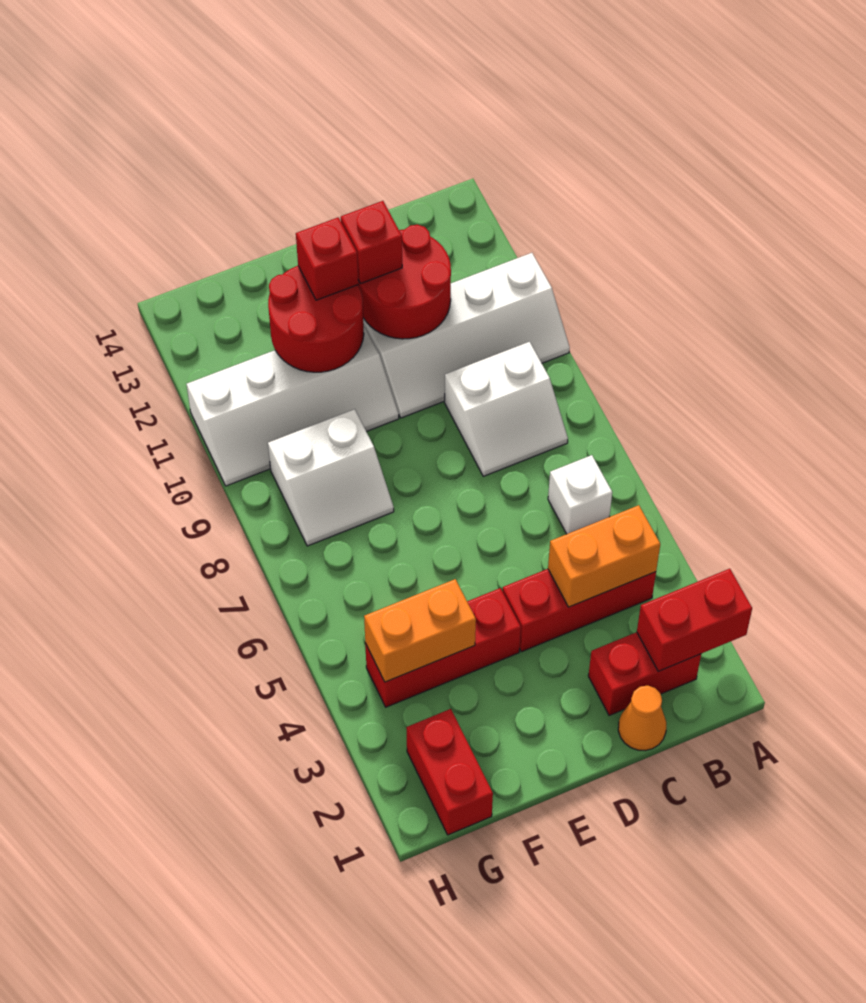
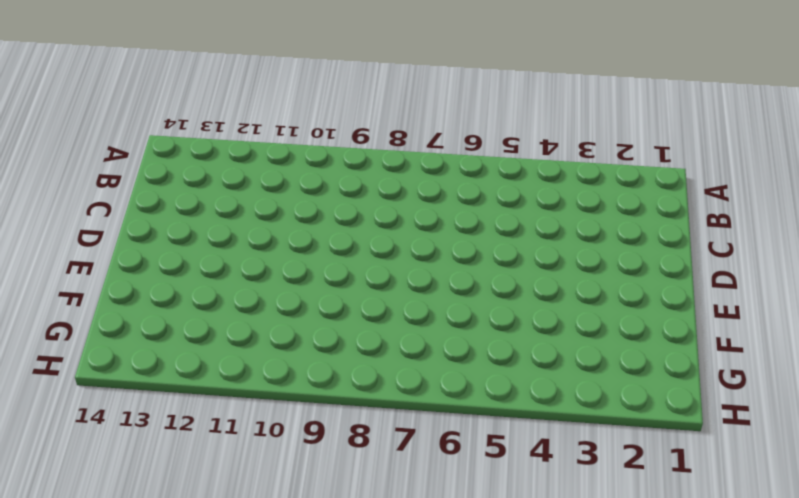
none -> white slope A10:D11 level 1 top 11
none -> red brick B2:C2 level 1
none -> red brick B4:D4 level 1

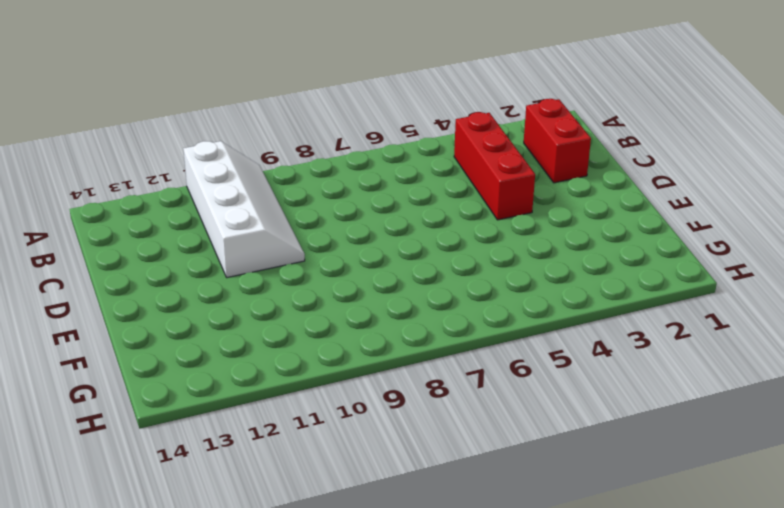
none -> white brick B6 level 1
none -> white slope B8:C9 level 1 top 9
none -> orange cone C1 level 1

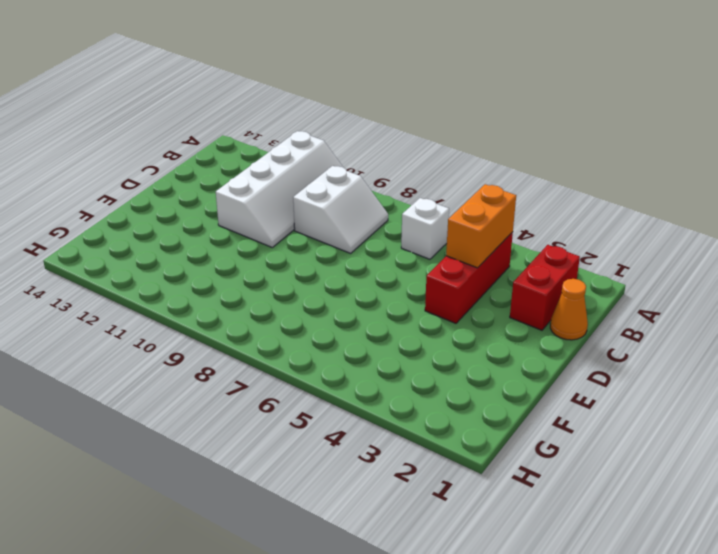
none -> red brick E4:G4 level 1
none -> white slope E10:H11 level 1 top 11
none -> white slope F8:G9 level 1 top 9

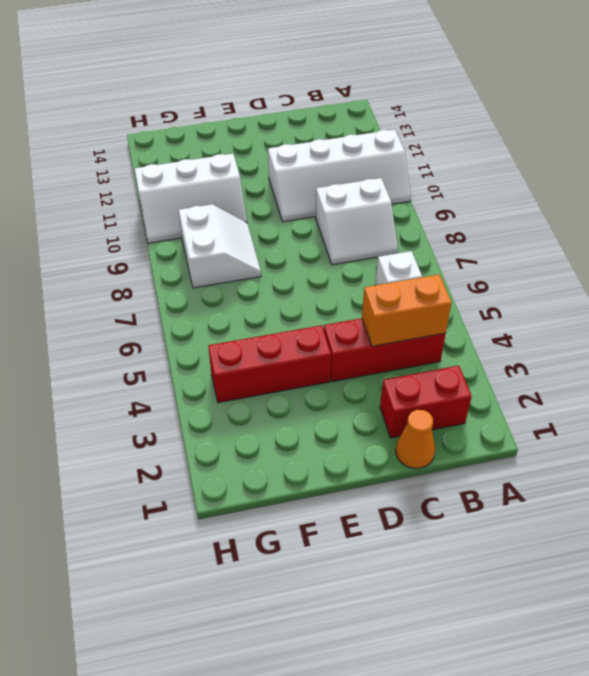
white slope F8:G9 level 1 top G -> white slope F8:G9 level 1 top 9
white slope F10:H11 level 1 top 11 -> white slope E10:H11 level 1 top 11
none -> red brick G1:G2 level 1
none -> red brick A2:B2 level 2
none -> red round brick C11:D12 level 2

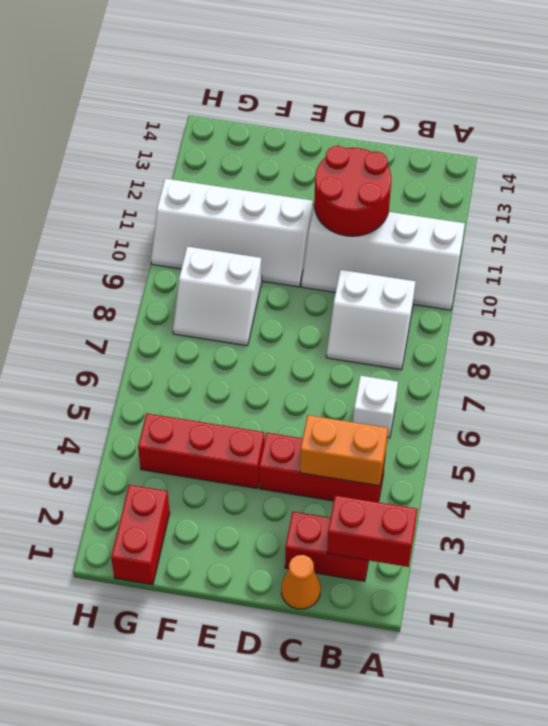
none -> red round brick E11:F12 level 2
none -> orange brick F4:G4 level 2
none -> red brick D12 level 3

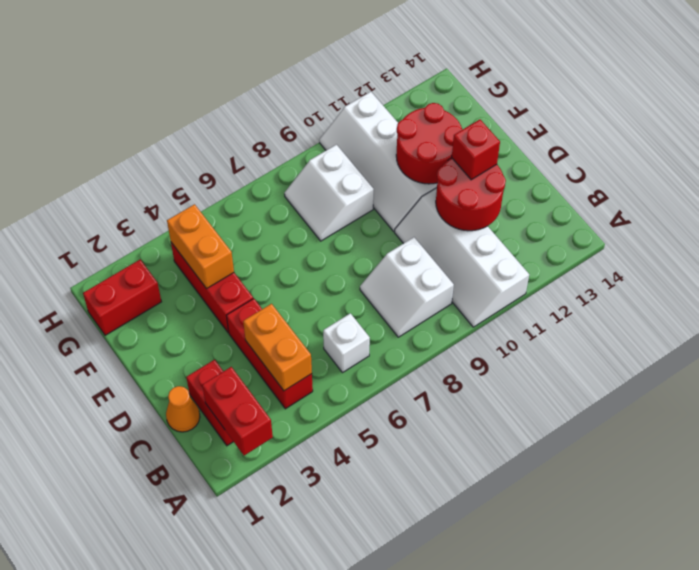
none -> red brick E12 level 3

